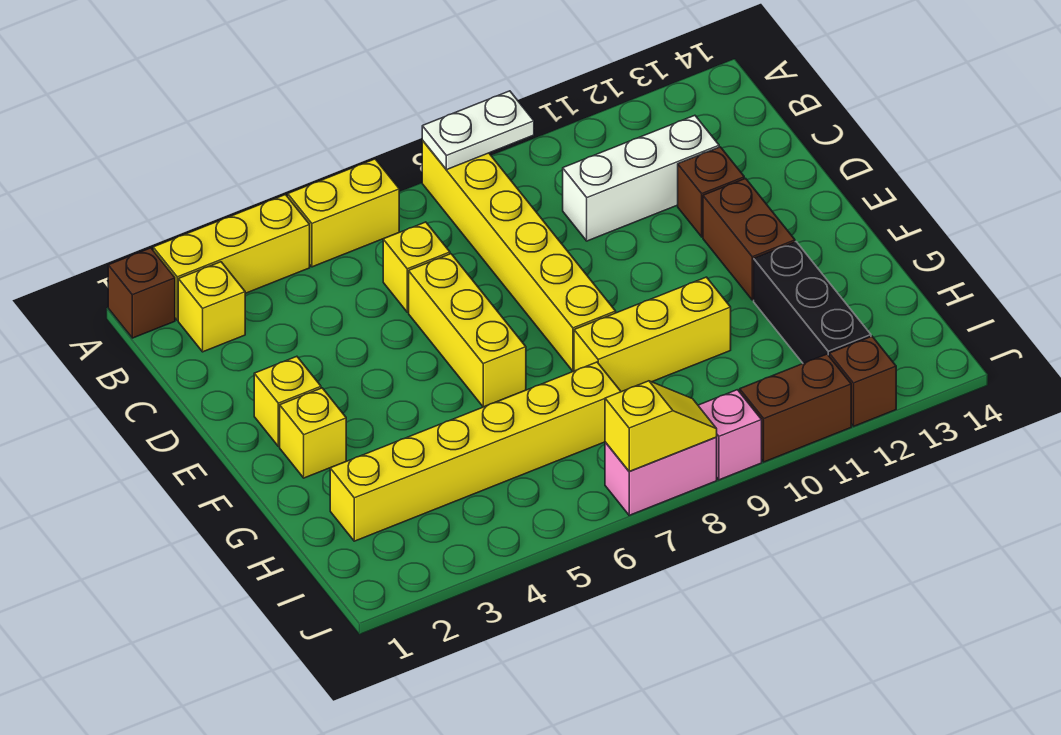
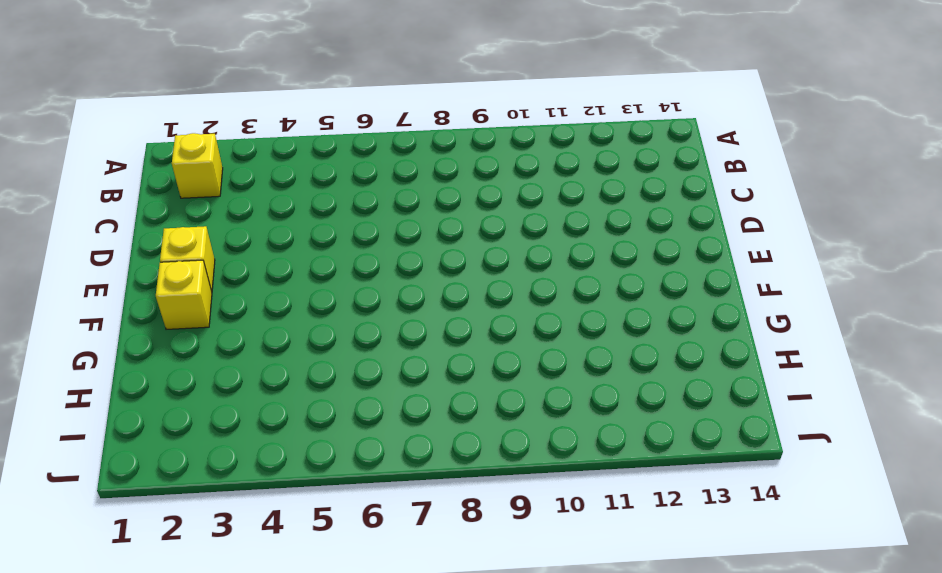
none -> brown brick A1 level 1
none -> yellow brick A2:A4 level 1
none -> yellow brick A5:A6 level 1

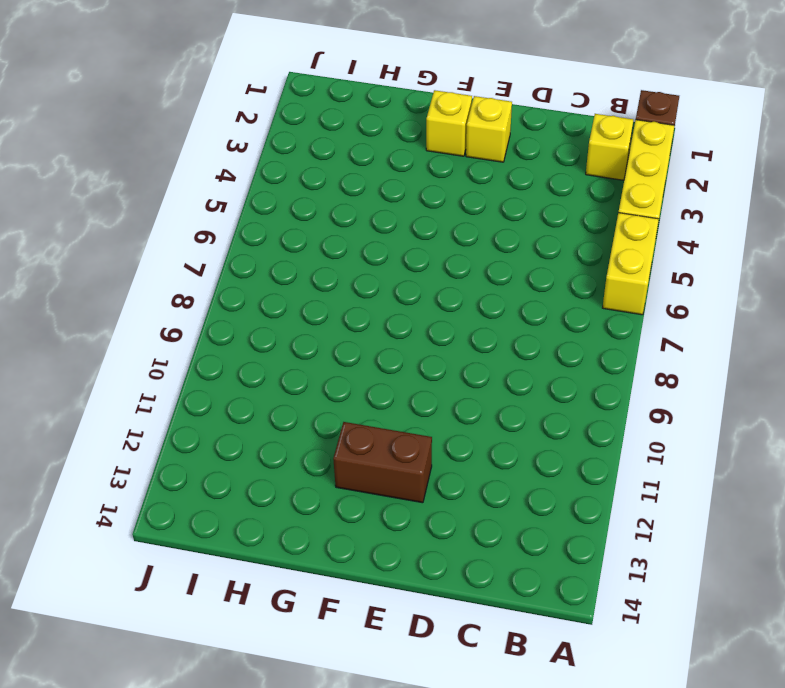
none -> yellow brick A8:F8 level 1
none -> yellow brick C6 level 1
none -> white brick C10:C12 level 1

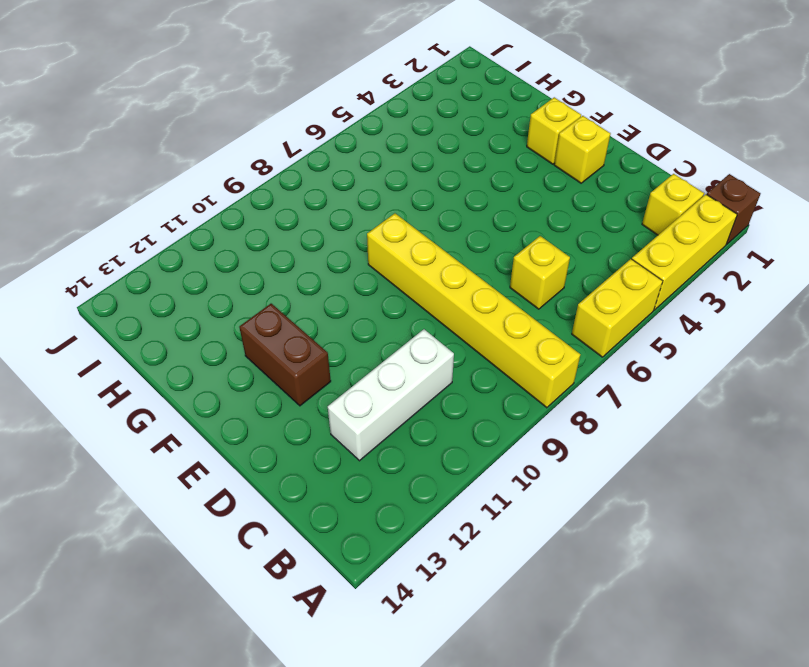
none -> yellow brick D6:F6 level 1
none -> brown brick D12 level 1
none -> yellow brick G8:G10 level 1

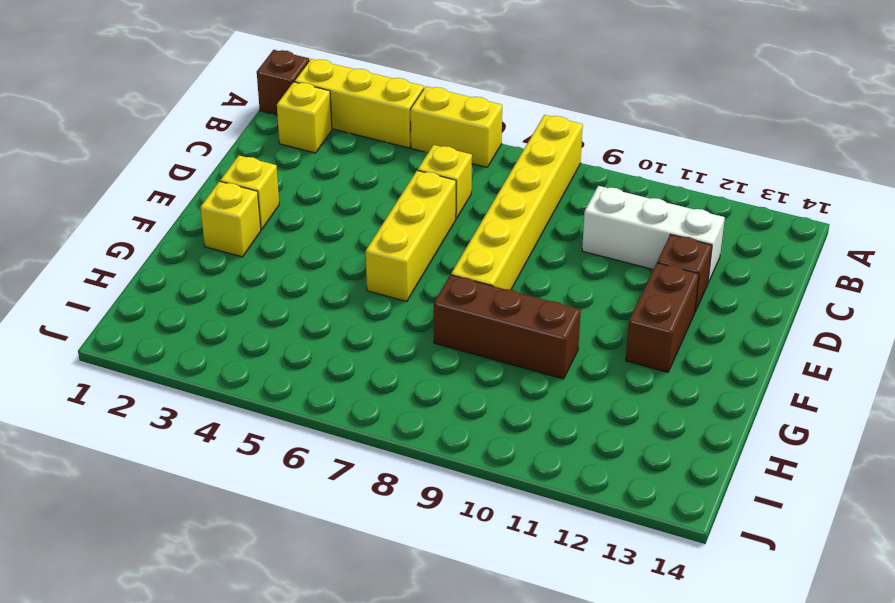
brown brick G8:G10 level 1 -> yellow brick G8:G10 level 1
none -> black brick G12:I12 level 1
none -> yellow brick H2:H7 level 1
none -> pink brick J7:J8 level 1

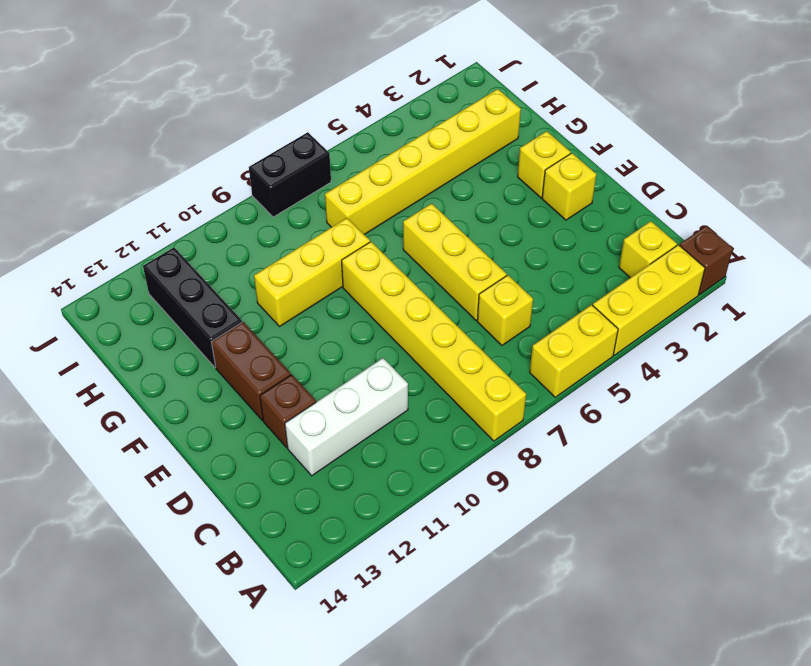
black brick J7:J8 level 1 -> pink brick J7:J8 level 1
none -> pink brick J9 level 1
none -> brown brick J10:J11 level 1
none -> brown brick J12 level 1

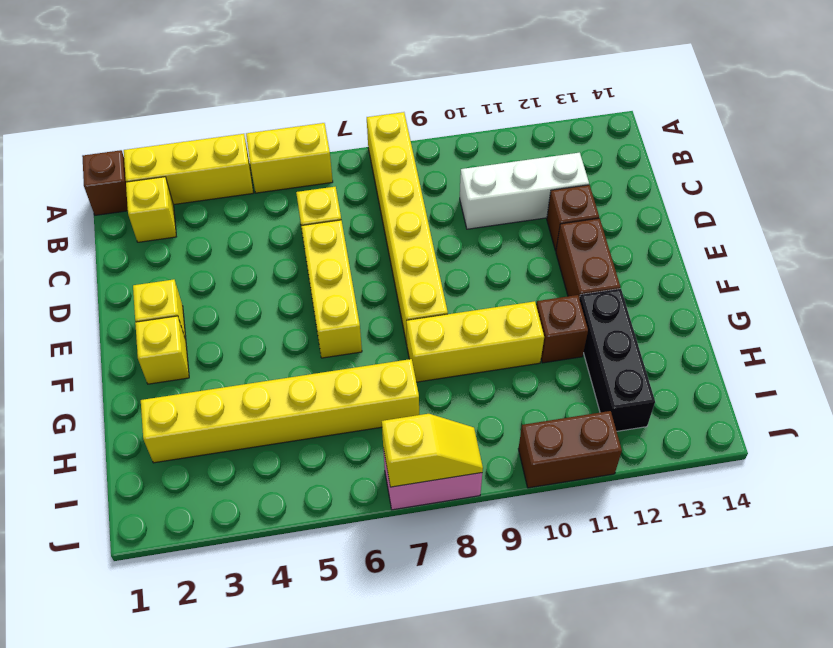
brown brick G11 level 1 -> brown brick J12 level 1
none -> pink brick J9 level 1
none -> white plate A8:A9 level 2

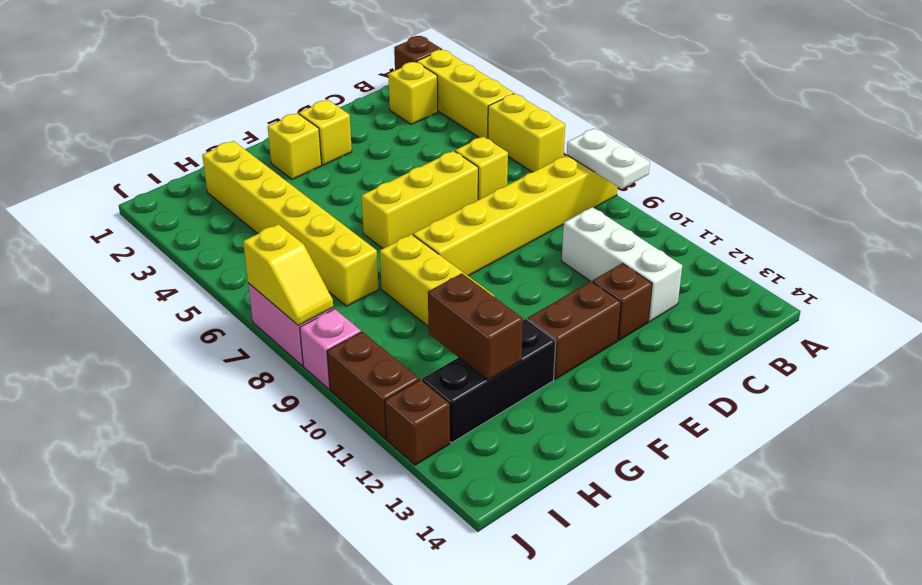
brown brick H11:H12 level 2 -> none

